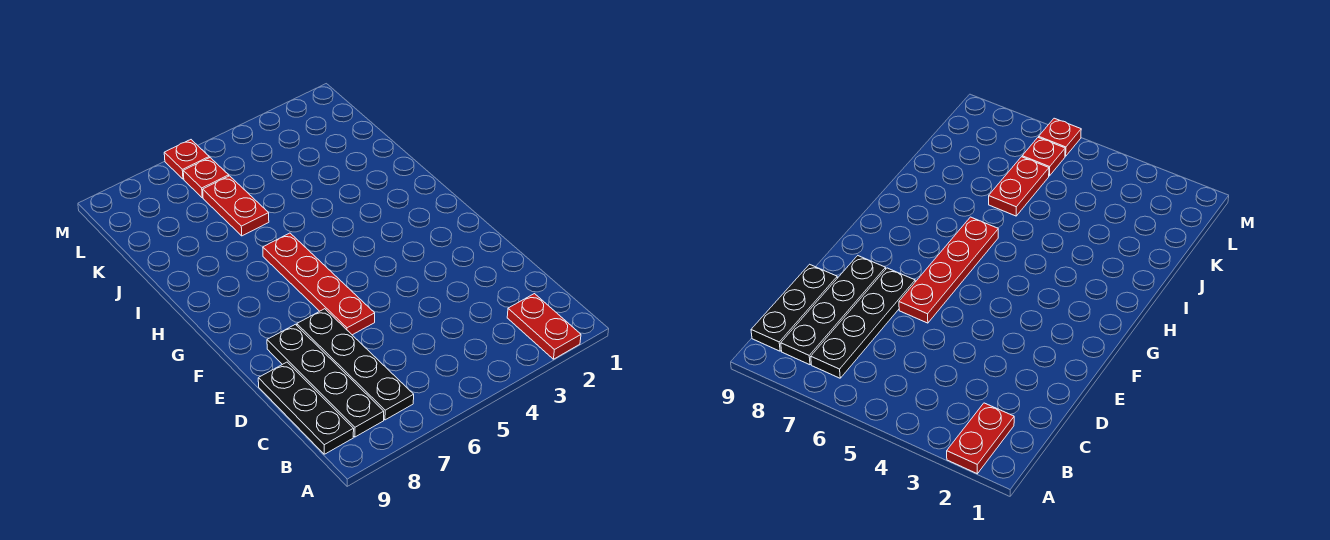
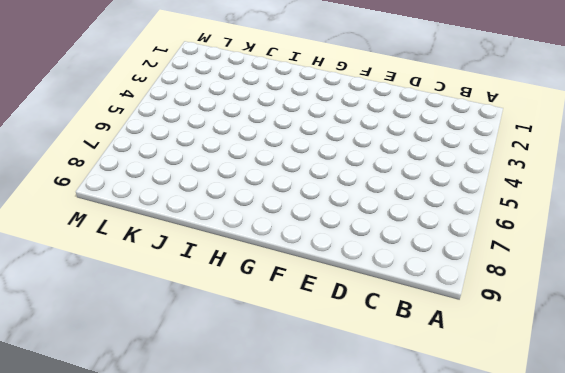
none -> red plate A2:B2 level 1
none -> black plate B7:E7 level 1

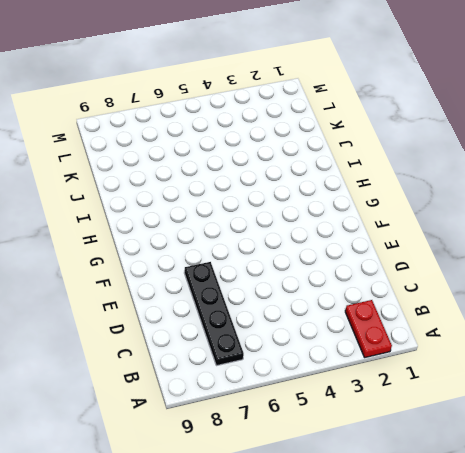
none -> black plate B8:E8 level 1
none -> black plate B9:D9 level 1

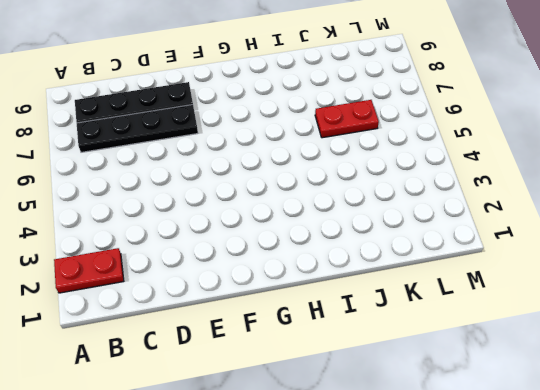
none -> black plate B9:D9 level 1
none -> red plate E6:H6 level 1

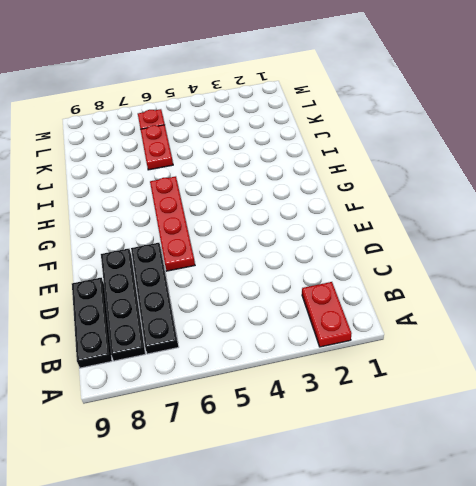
none -> red plate M6 level 1

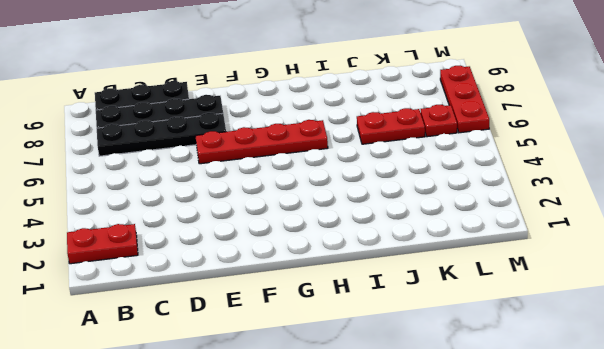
red plate M6:M8 level 1 -> red plate M6 level 1

